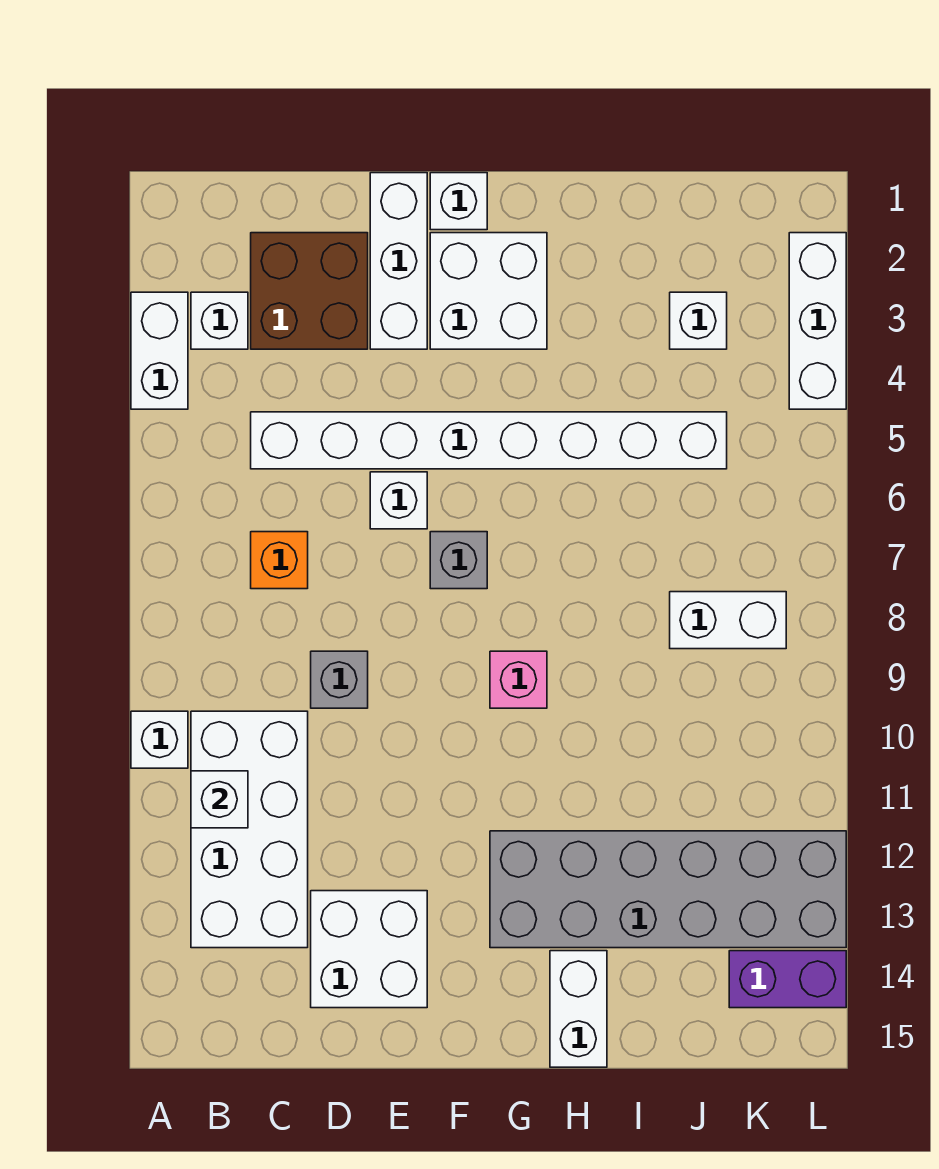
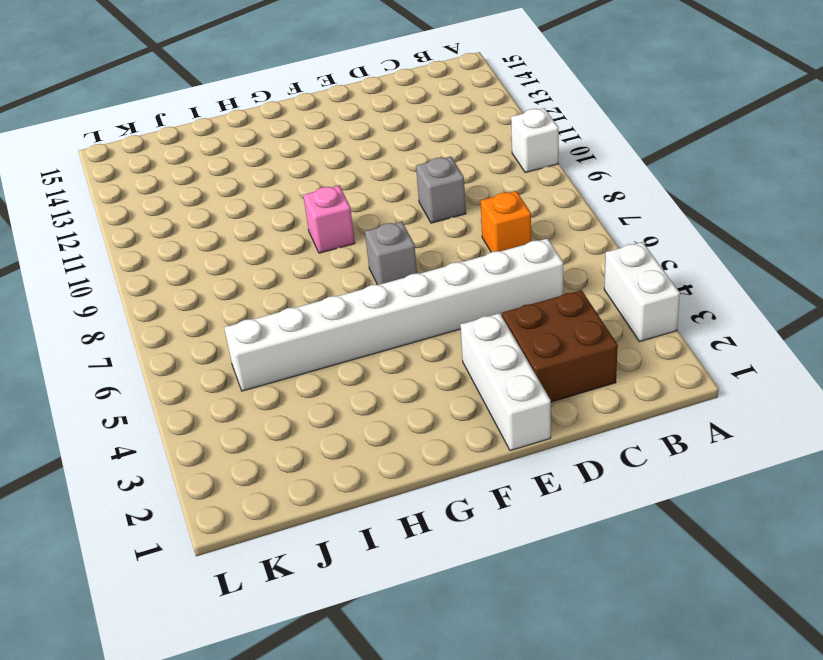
none -> white brick B3 level 1
none -> white brick B10:C13 level 1
none -> white brick D13:E14 level 1

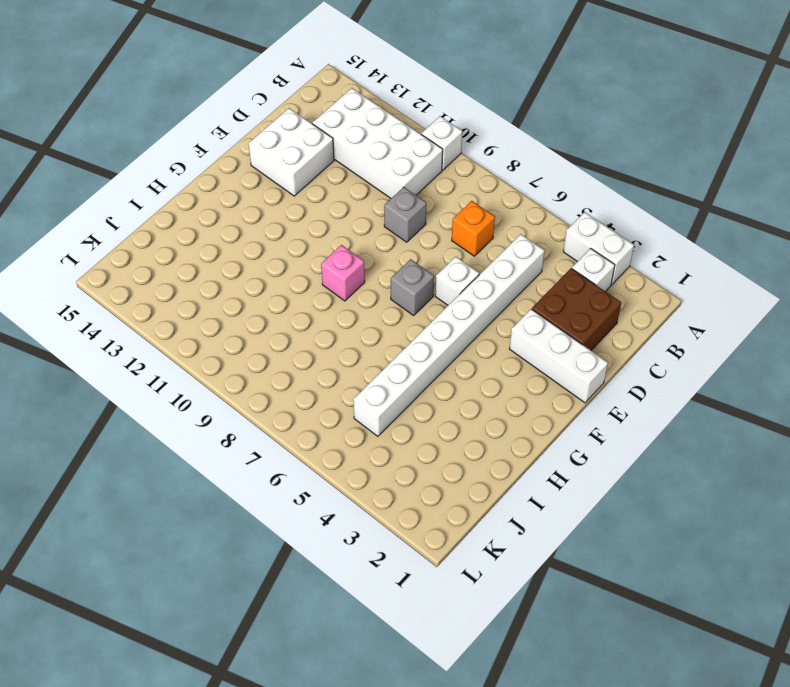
none -> white brick F1 level 1
none -> white brick F2:G3 level 1
none -> grey brick G12:L13 level 1

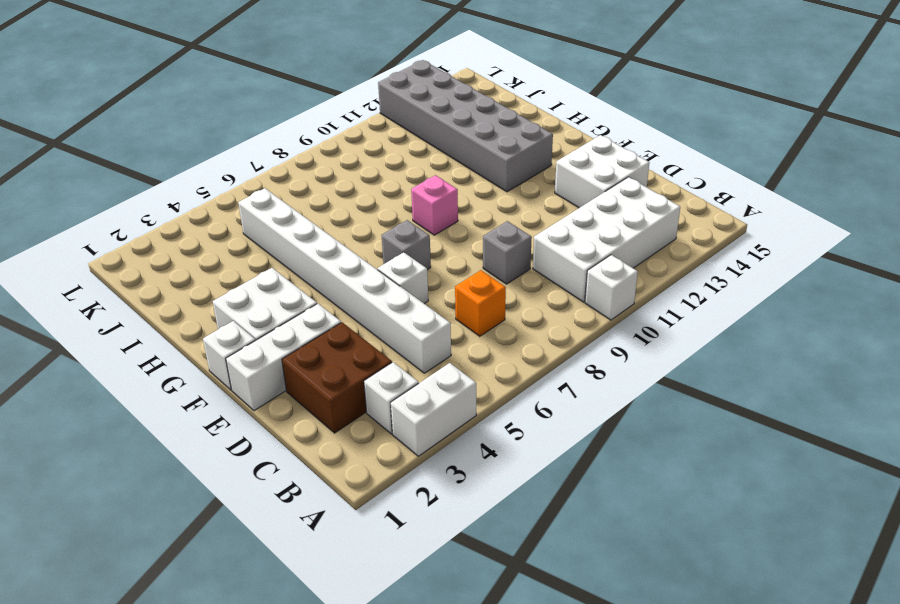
none -> white brick H14:H15 level 1
none -> white brick J3 level 1
none -> white brick J8:K8 level 1

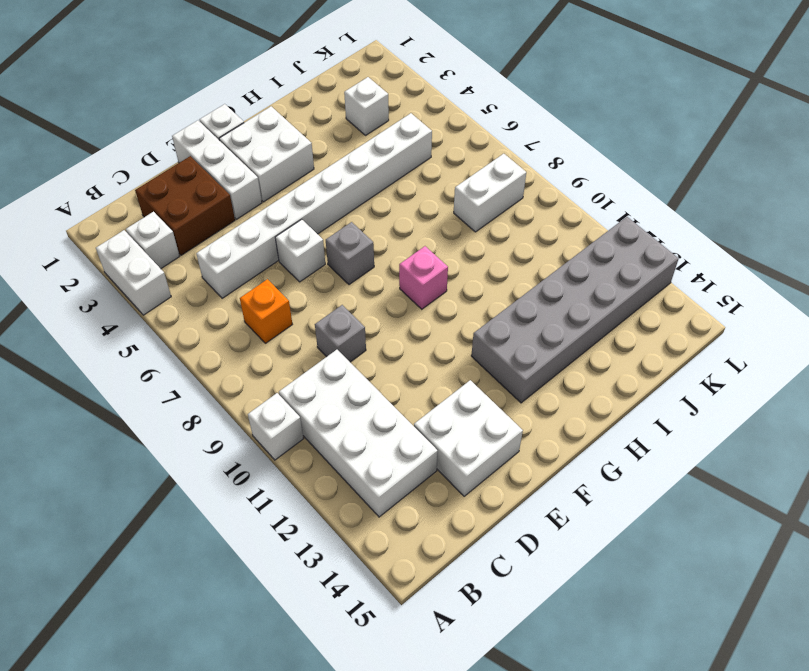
none -> white brick H14:H15 level 1
none -> purple brick K14:L14 level 1
none -> white brick L2:L4 level 1

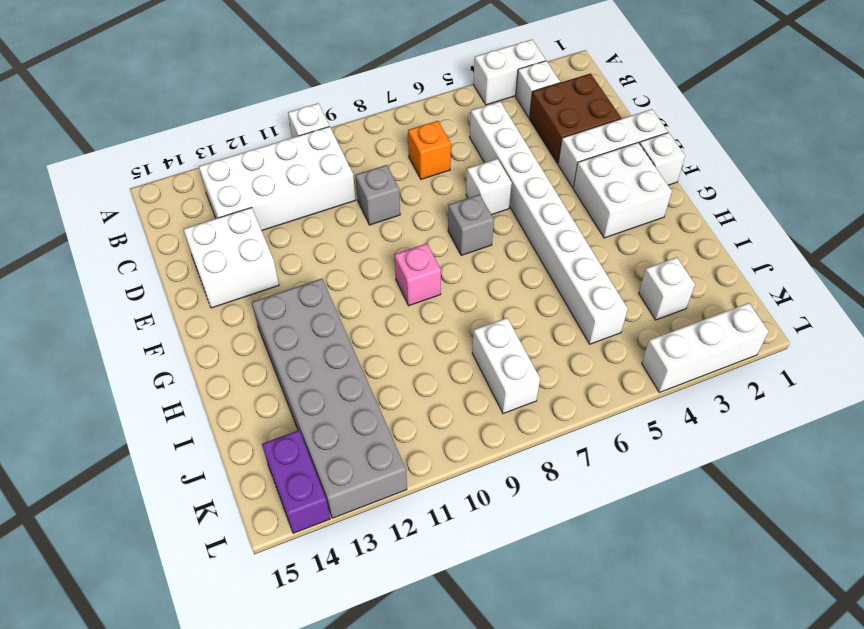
none -> white brick H14:H15 level 1
none -> white brick B11 level 2

